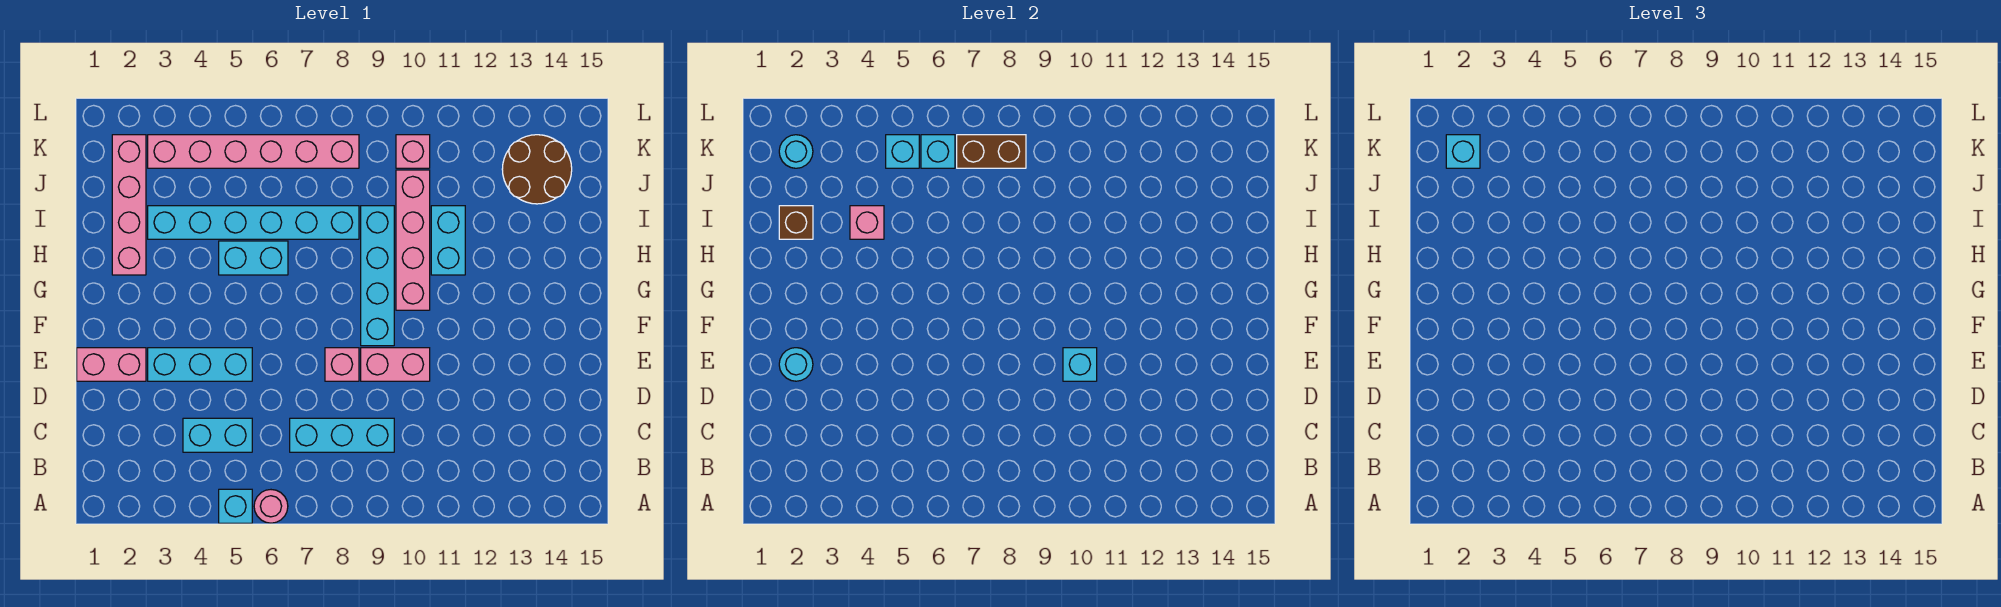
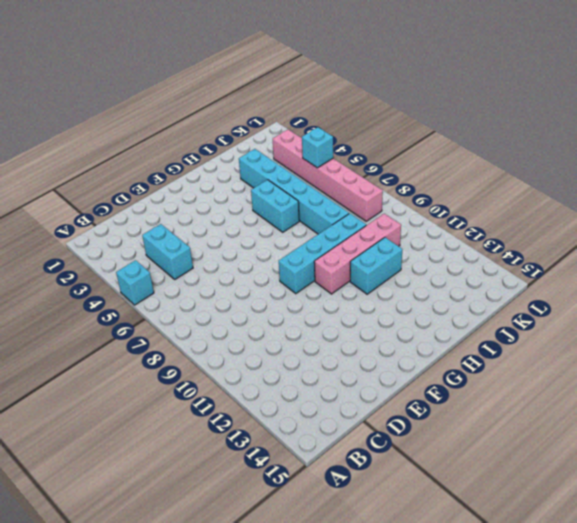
none -> pink round brick A6 level 1
none -> cyan brick C7:C9 level 1
none -> pink brick E1:E2 level 1

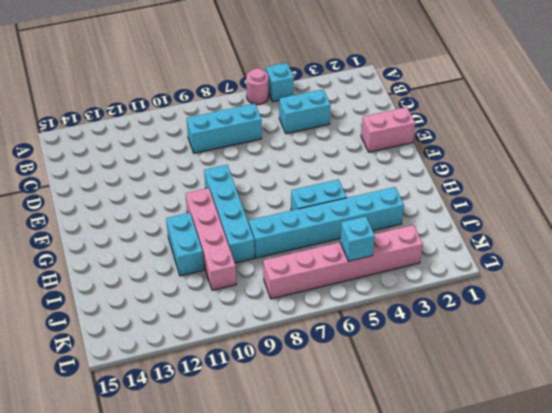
none -> cyan brick E3:E5 level 1
none -> pink brick E8 level 1
none -> pink brick E9:E10 level 1

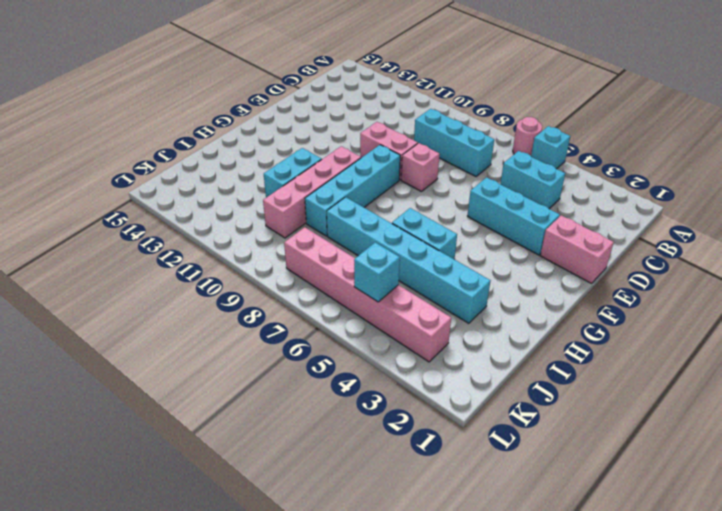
none -> pink brick H2:K2 level 1
none -> brown round brick J13:K14 level 1
none -> pink brick K10 level 1

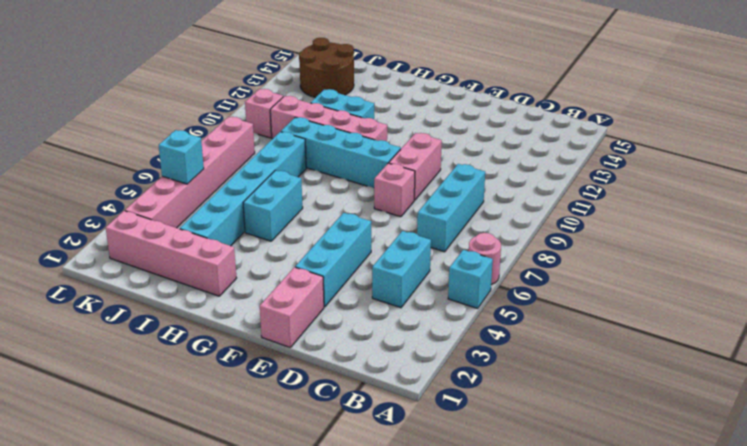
none -> cyan round brick E2 level 2
none -> cyan brick E10 level 2
none -> brown brick I2 level 2

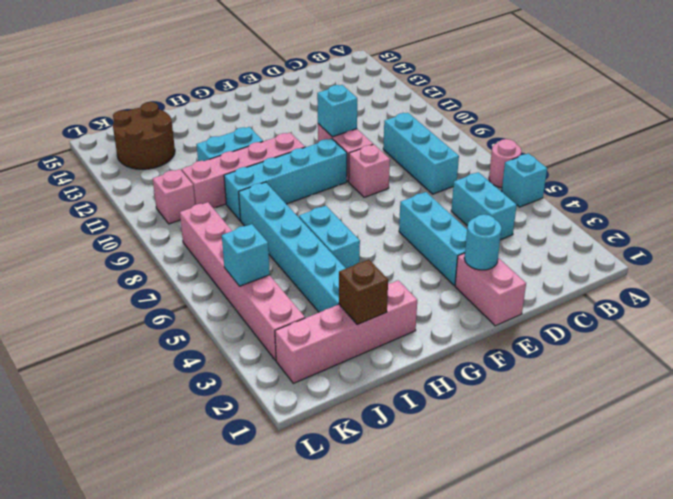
none -> pink brick I4 level 2
none -> cyan round brick K2 level 2
none -> cyan brick K6 level 2

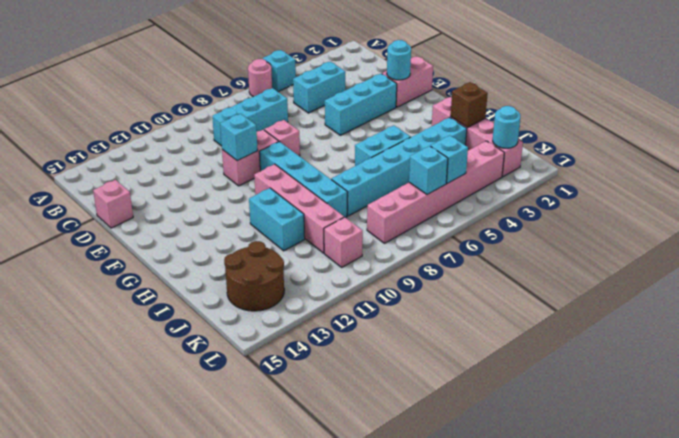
pink brick D15 level 1 -> pink brick I4 level 2
none -> brown brick K7:K8 level 2
none -> cyan brick K2 level 3

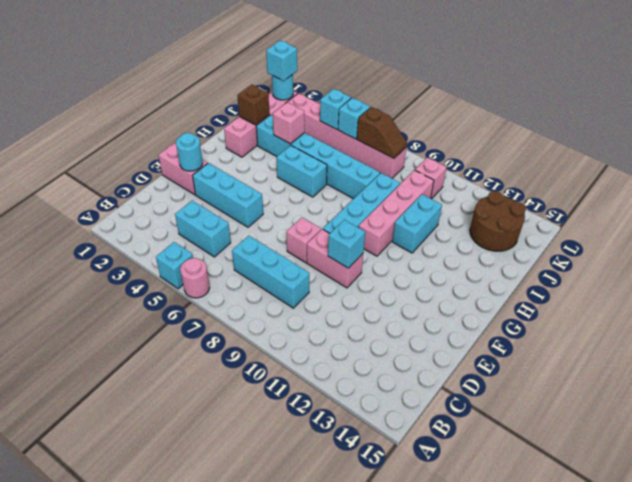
brown slope K7:K8 level 2 top 7 -> brown brick K7:K8 level 2

